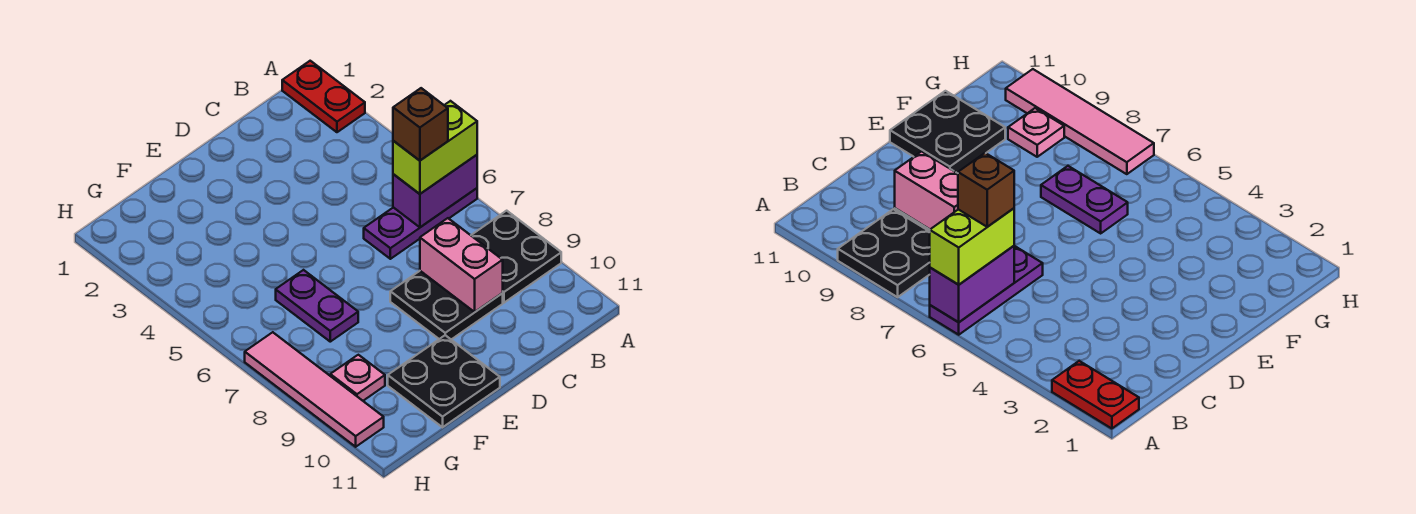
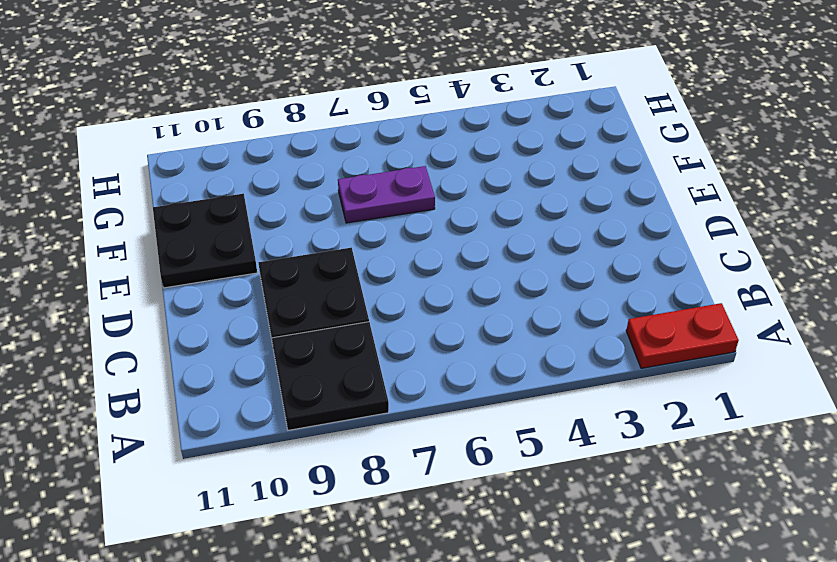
none -> purple plate A6:C6 level 1
none -> pink plate G9 level 1
none -> pink tile H7:H10 level 1

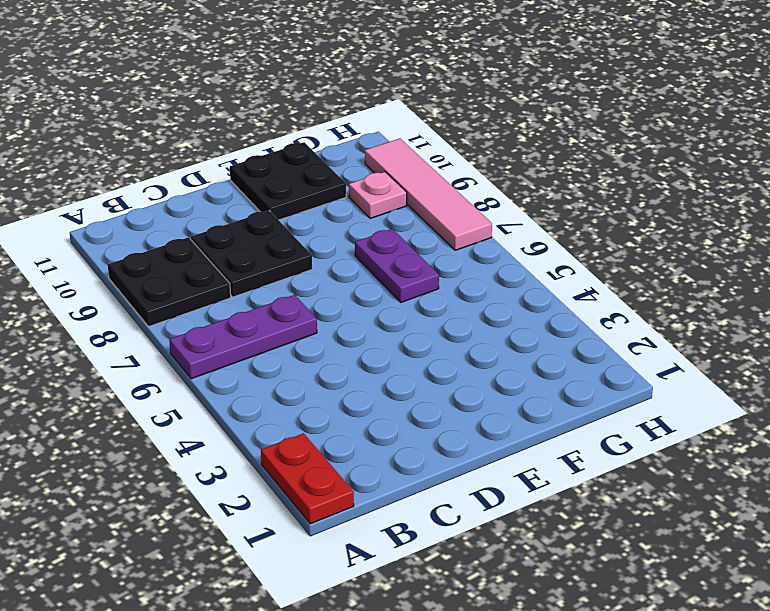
none -> purple brick A6:B6 level 2
none -> pink brick C8:C9 level 2
none -> lime brick A6:B6 level 3

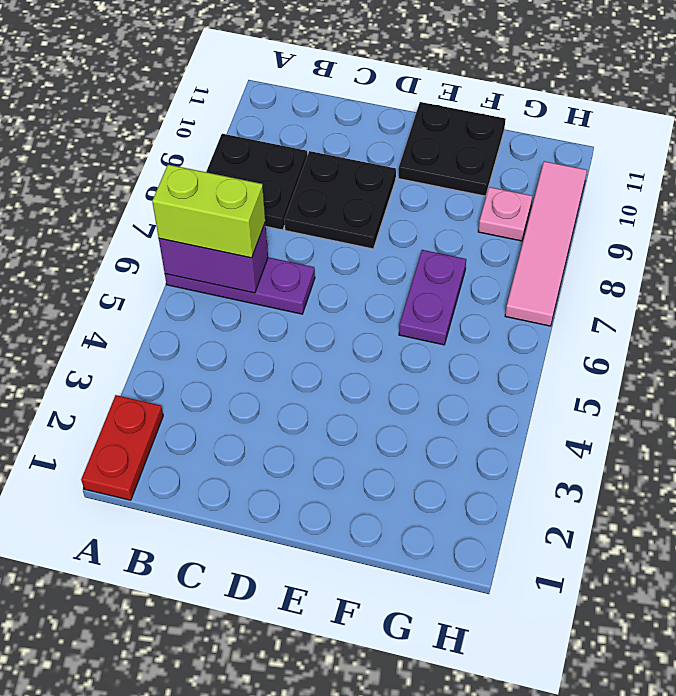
none -> pink brick C8:C9 level 2
none -> brown brick B6 level 4

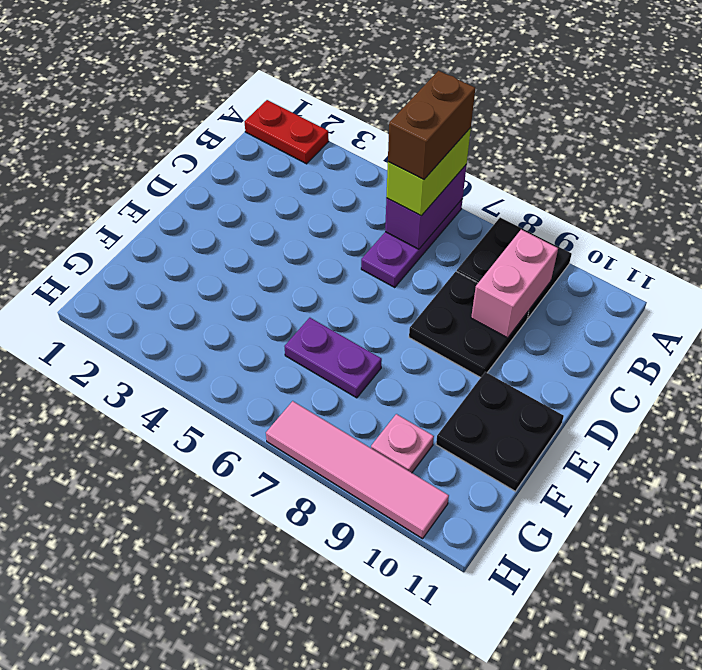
brown brick A6:B6 level 4 -> brown brick B6 level 4
pink brick B9:C9 level 2 -> pink brick C8:C9 level 2

